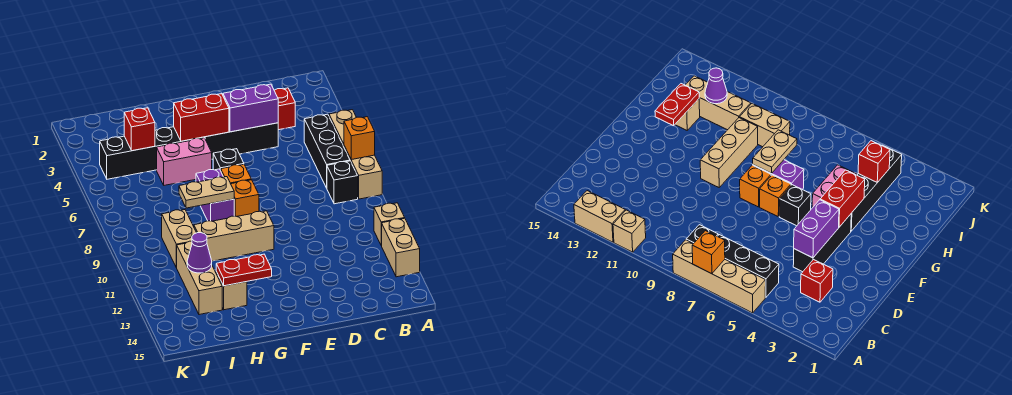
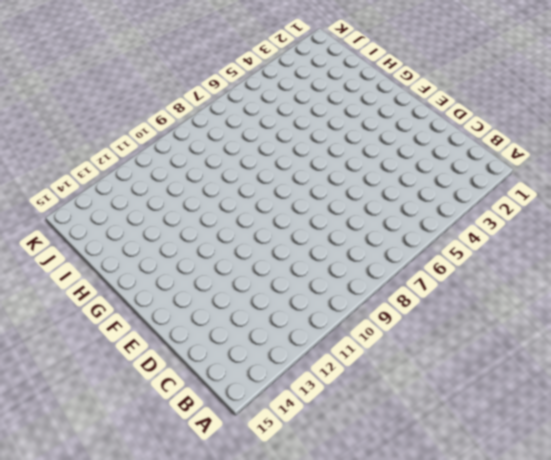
none -> tan brick A5:A8 level 1
none -> tan brick A11 level 1
none -> tan brick A12:A13 level 1

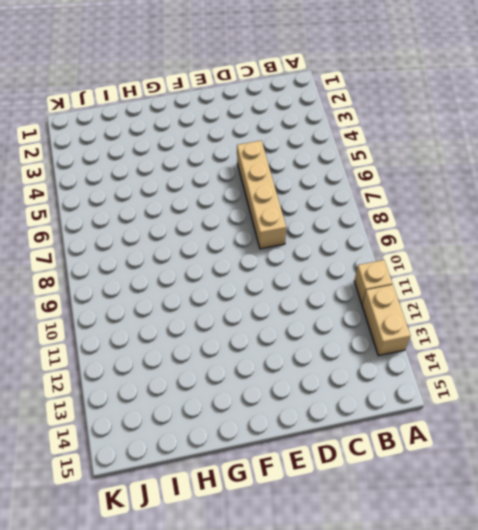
tan brick D5:D8 level 1 -> tan brick A5:A8 level 1
none -> black brick B5:B7 level 1
none -> black brick B8 level 1
none -> red brick C3 level 1

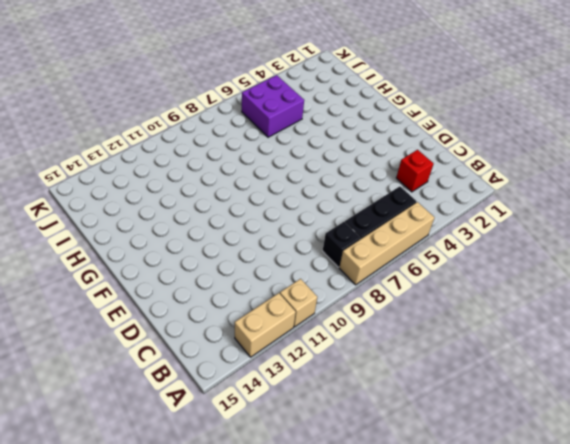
purple brick I5:J6 level 1 -> none
none -> black brick D4:F4 level 1
none -> black brick F6 level 1
none -> orange brick F7 level 1

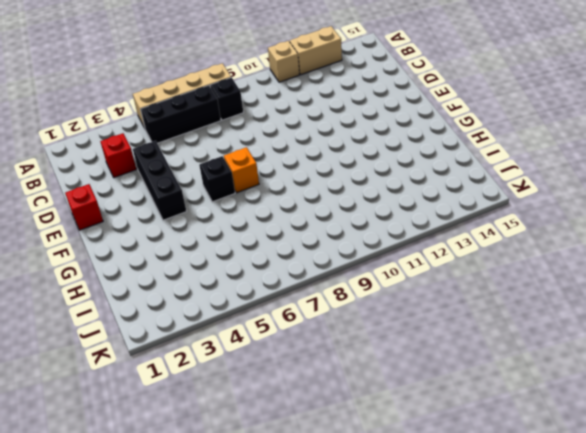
red brick E1 level 1 -> red brick I4 level 2
none -> orange brick F8 level 1
none -> tan brick F10:H10 level 1
none -> black brick G4:J4 level 1

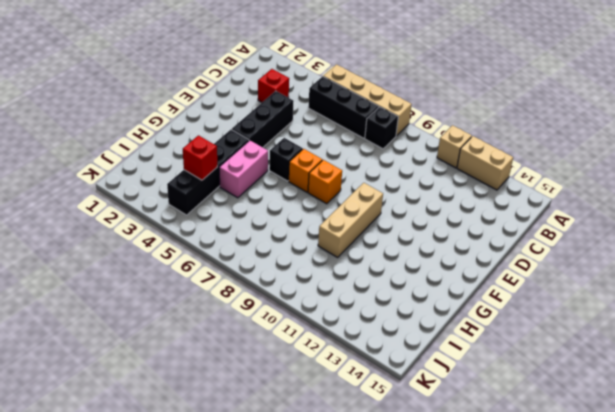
none -> purple brick G7:G8 level 1
none -> tan brick H13 level 1
none -> tan brick I9:I10 level 1

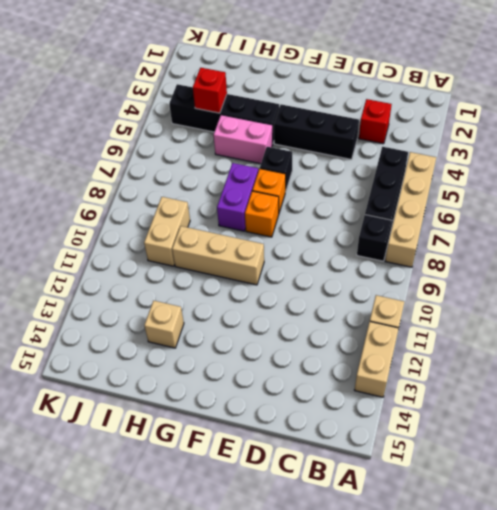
none -> tan brick I11:I13 level 1
none -> orange brick A7 level 2
none -> purple brick D4:E4 level 2

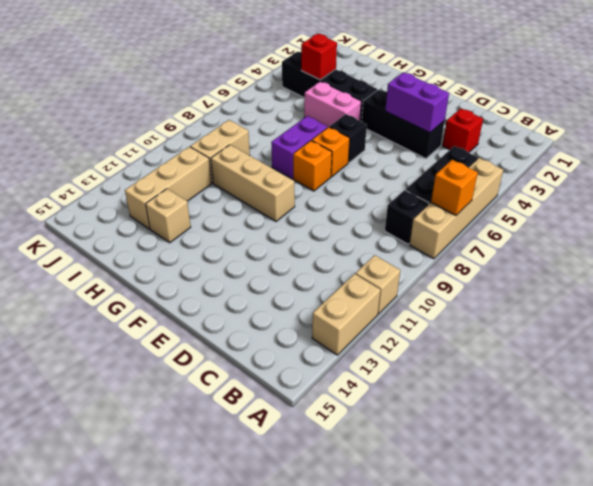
none -> red brick F4:G4 level 2
none -> tan plate G8:H8 level 2
none -> red plate G13:H13 level 2

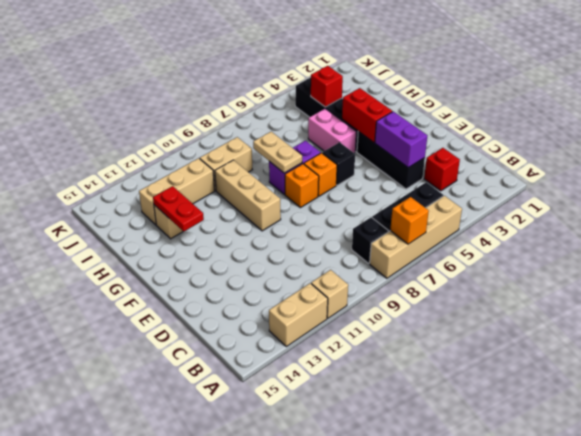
none -> purple cone I12 level 2

